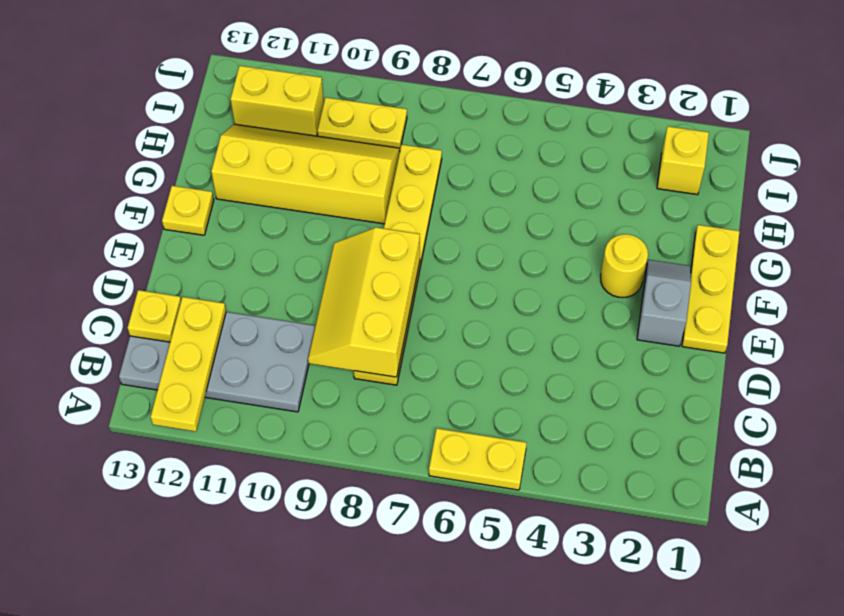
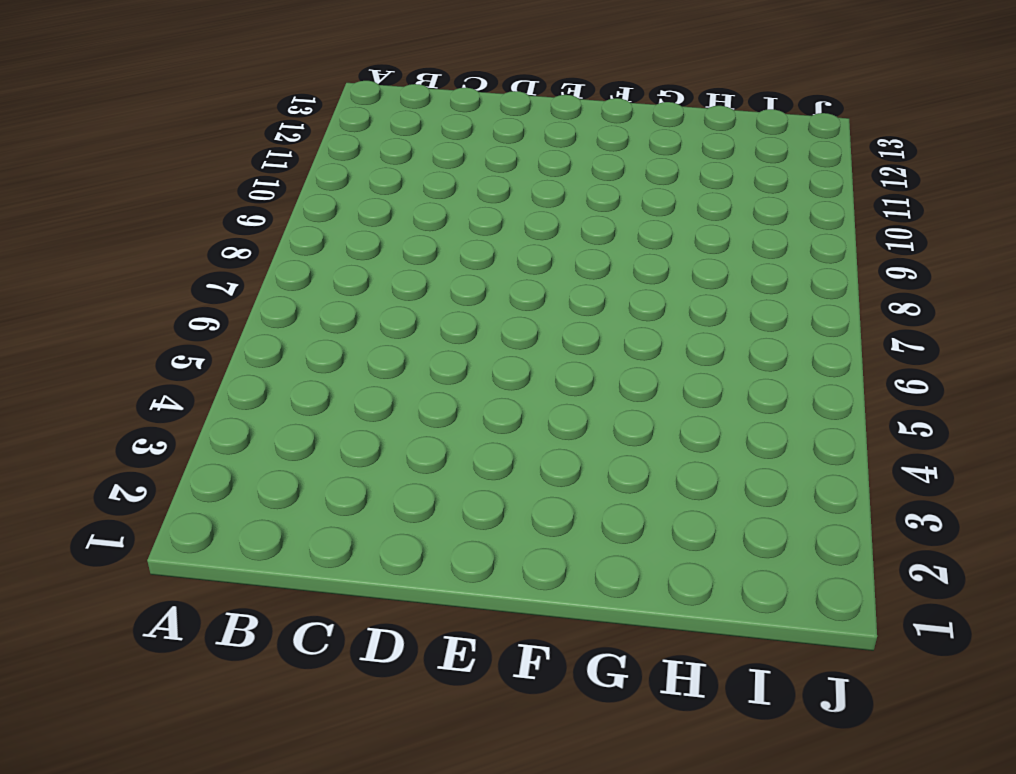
none -> yellow plate A5:A6 level 1
none -> grey plate B10:C13 level 1
none -> yellow plate C8:H8 level 1

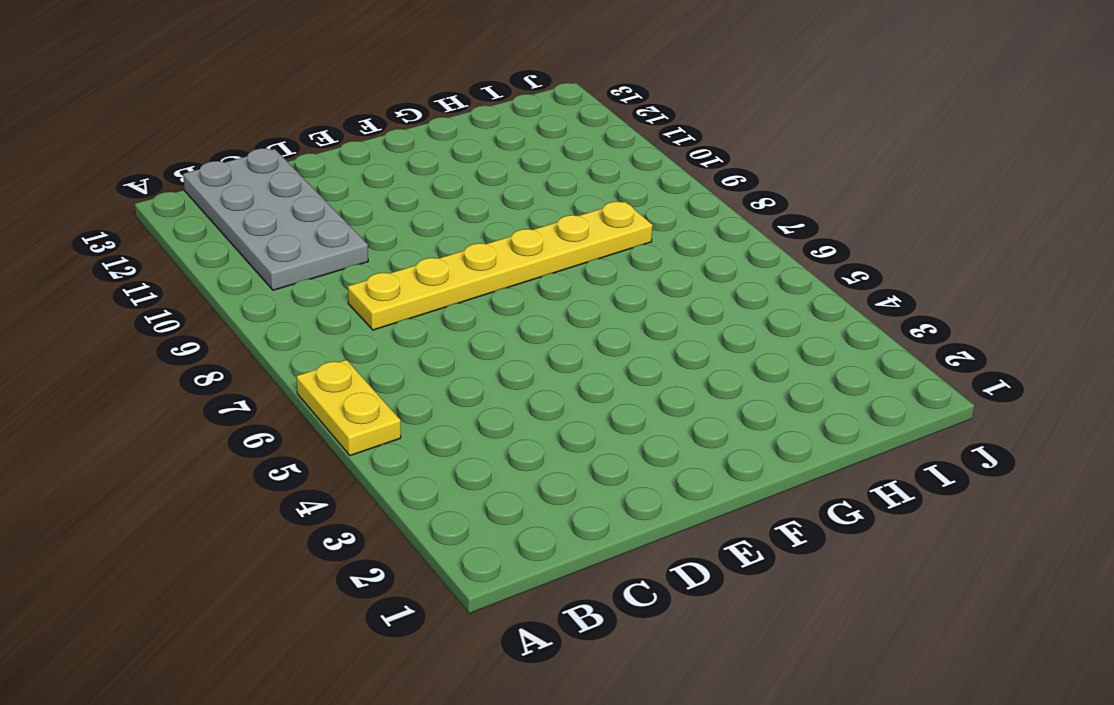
none -> yellow plate E1:G1 level 1
none -> grey slope E2:F2 level 1 top E
none -> yellow round brick F3 level 1

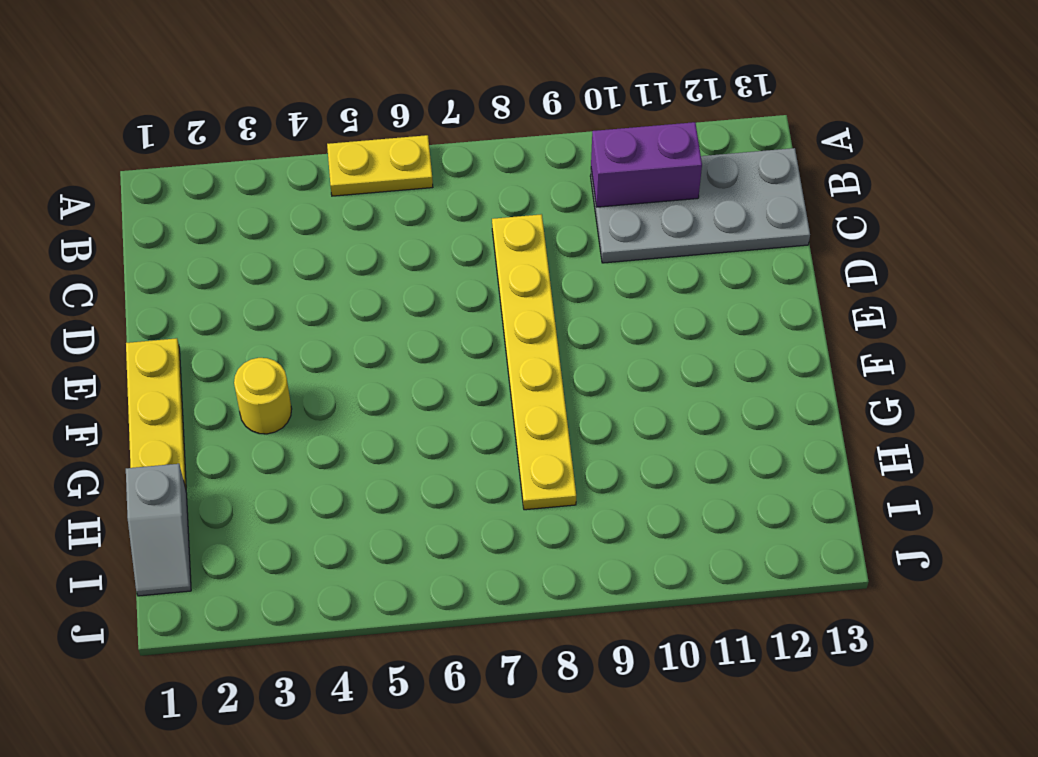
purple brick B10:B11 level 2 -> none
grey slope H1:I1 level 1 top H -> grey slope E2:F2 level 1 top E
none -> yellow plate F13 level 1
none -> yellow slope G9:H12 level 1 top G
none -> yellow brick I2 level 1

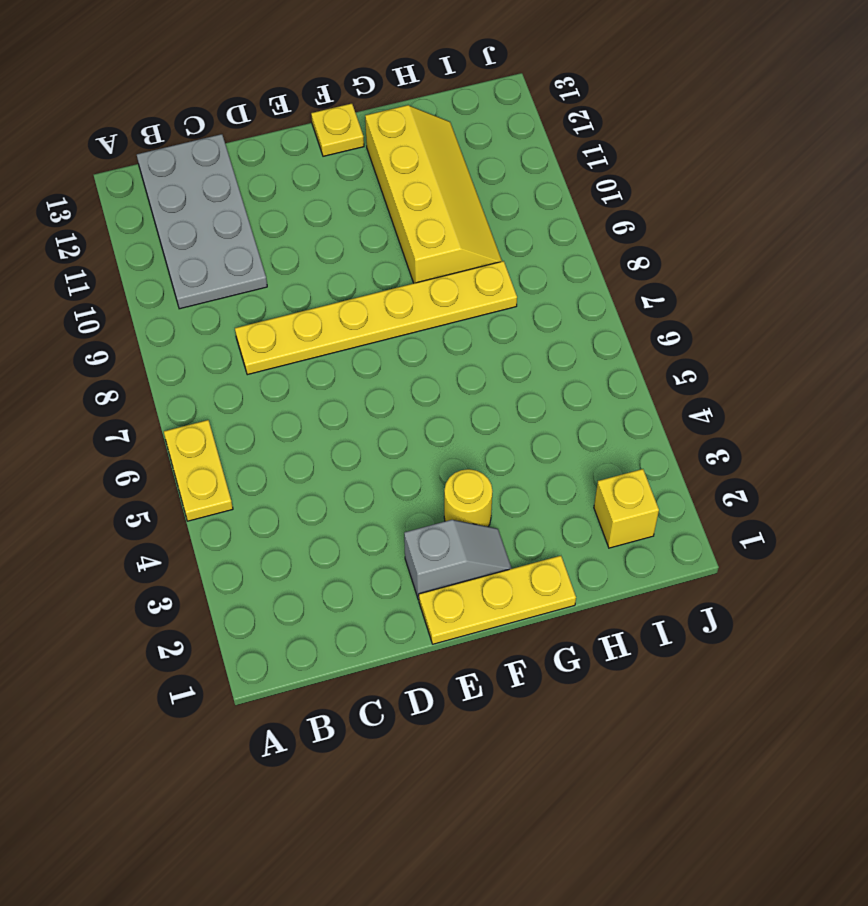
none -> yellow plate I9:I10 level 1
none -> yellow brick I11:I12 level 1
none -> yellow plate A12:C12 level 2

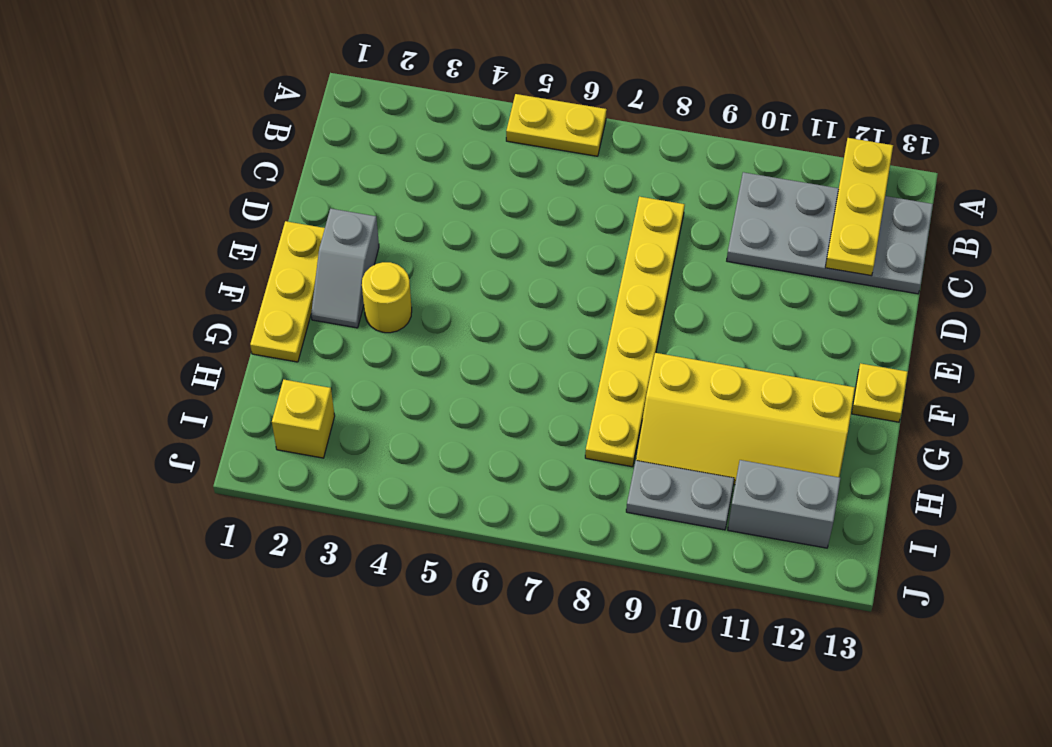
grey plate I9:I10 level 1 -> yellow plate I9:I10 level 1
grey brick I11:I12 level 1 -> yellow brick I11:I12 level 1
none -> yellow slope C8:E9 level 2 top 8
none -> yellow plate C13 level 2

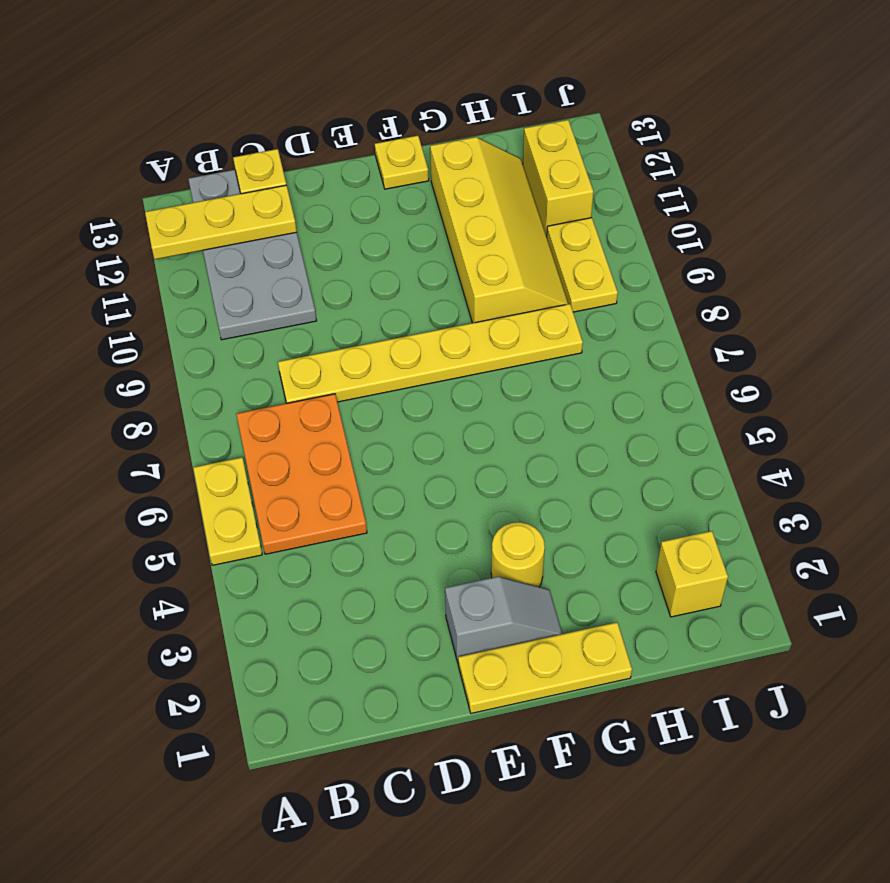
orange plate B5:C7 level 1 -> none
none -> yellow slope C8:E9 level 2 top 8

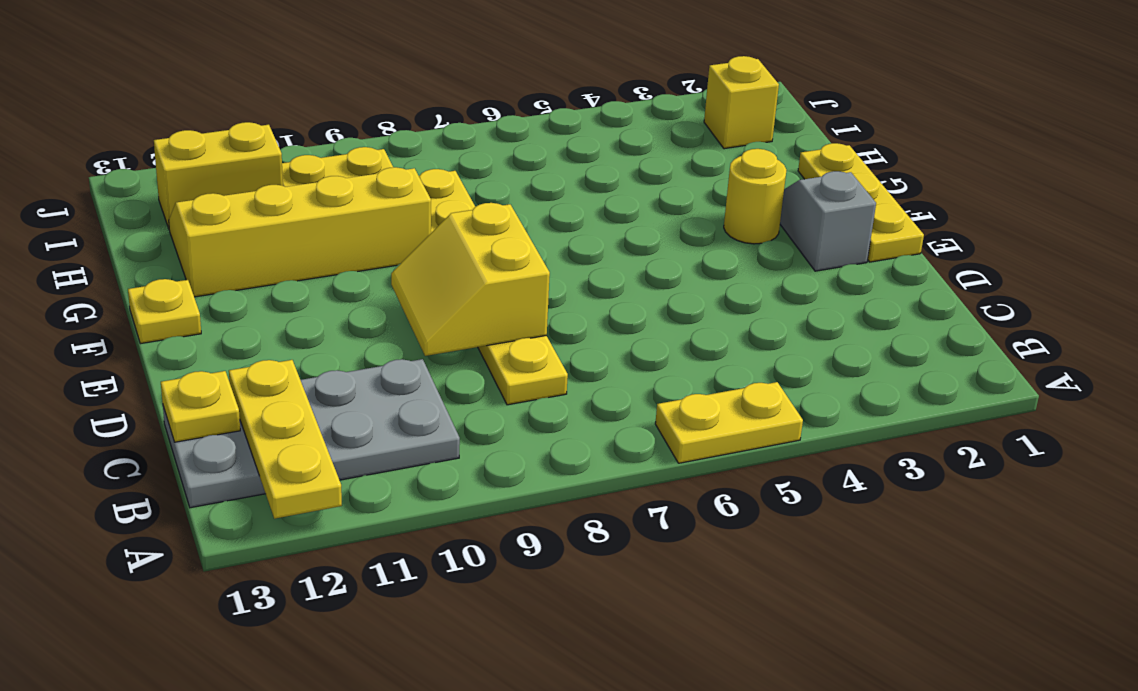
yellow slope D8:E9 level 2 top 8 -> yellow slope C8:E9 level 2 top 8

